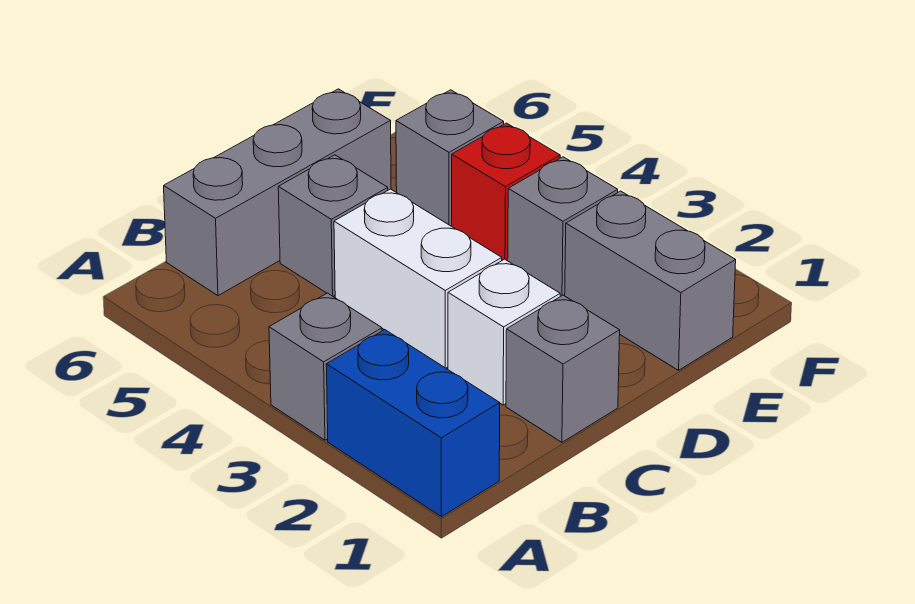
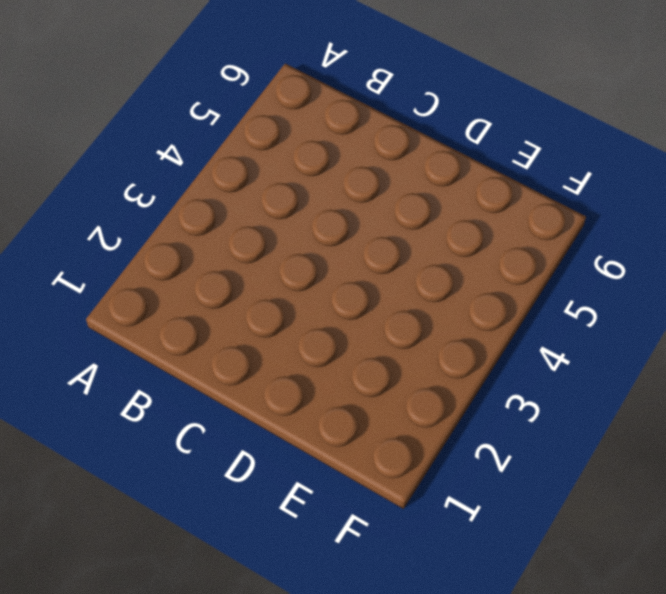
none -> blue brick A1:A2 level 1
none -> grey brick A3 level 1

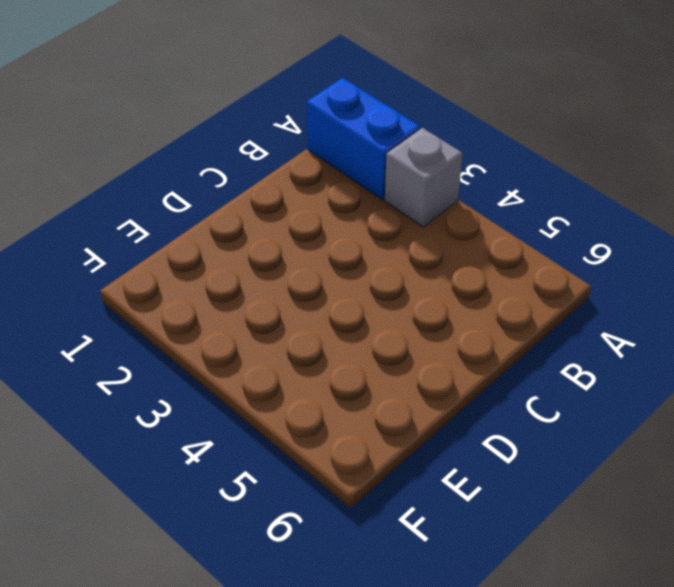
none -> grey brick B6:D6 level 1
none -> grey brick C1 level 1

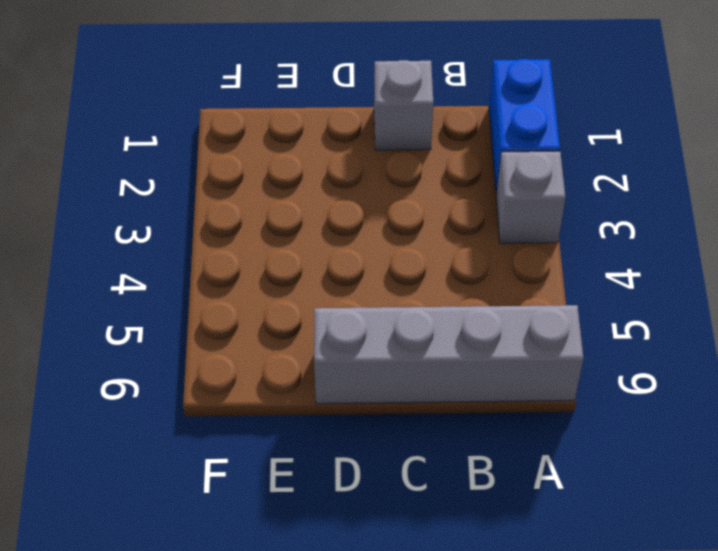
grey brick A6:D6 level 1 -> grey brick B6:D6 level 1
none -> white brick C2 level 1
none -> white brick C3:C4 level 1

